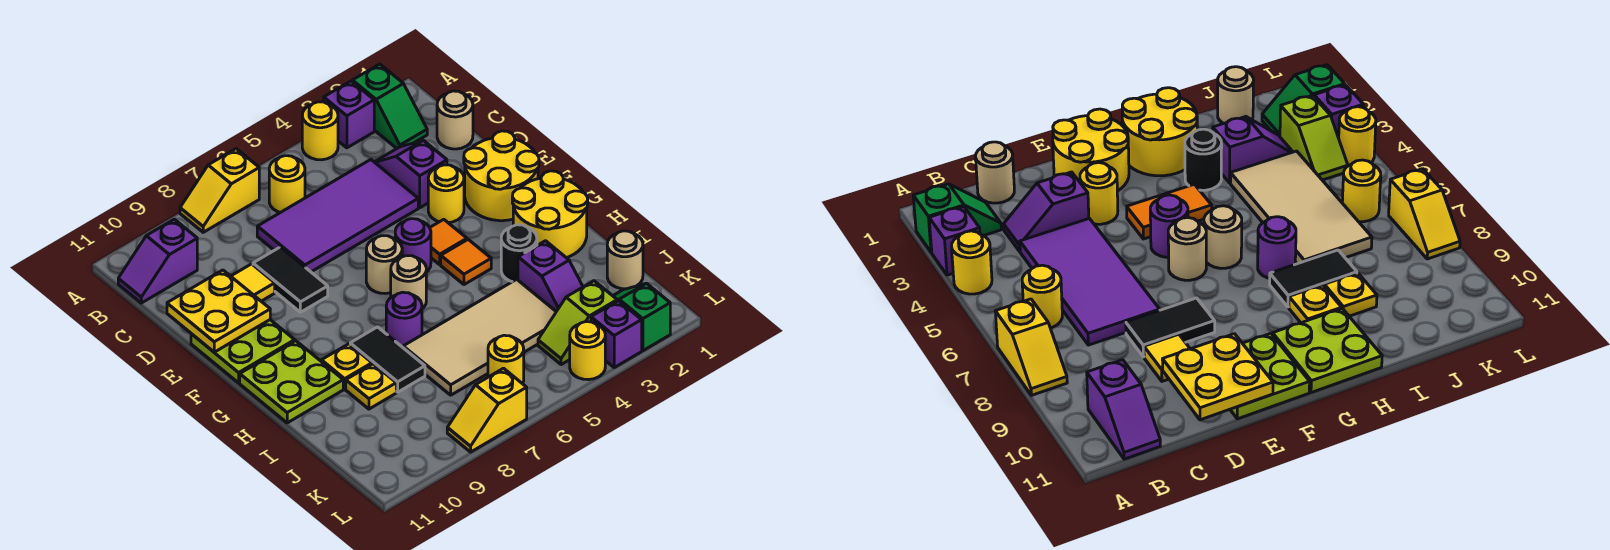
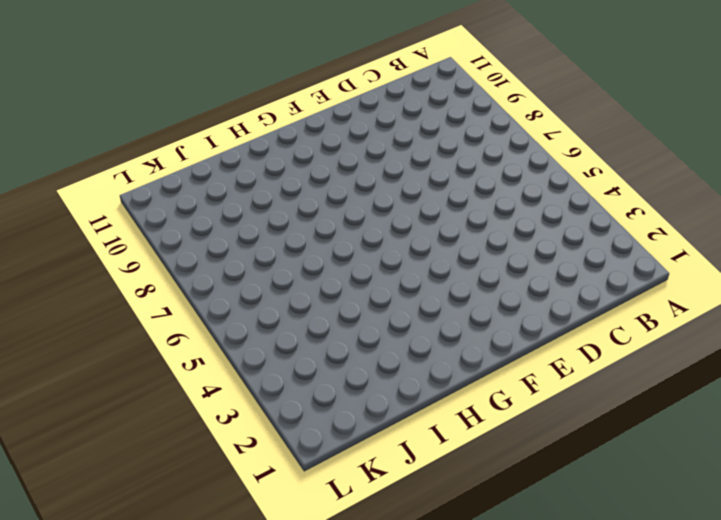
none -> green slope A2:B2 level 1 top A
none -> purple brick A3 level 1
none -> yellow round brick A4 level 1
none -> yellow slope A7:A8 level 1 top 7

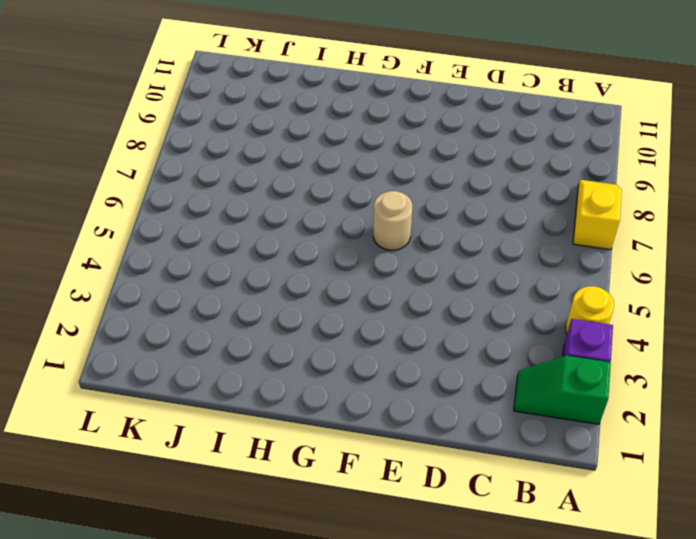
none -> yellow round brick B6 level 1
none -> purple slope B10:B11 level 1 top 10
none -> tan round brick C1 level 1
none -> purple slope C3:D3 level 1 top D

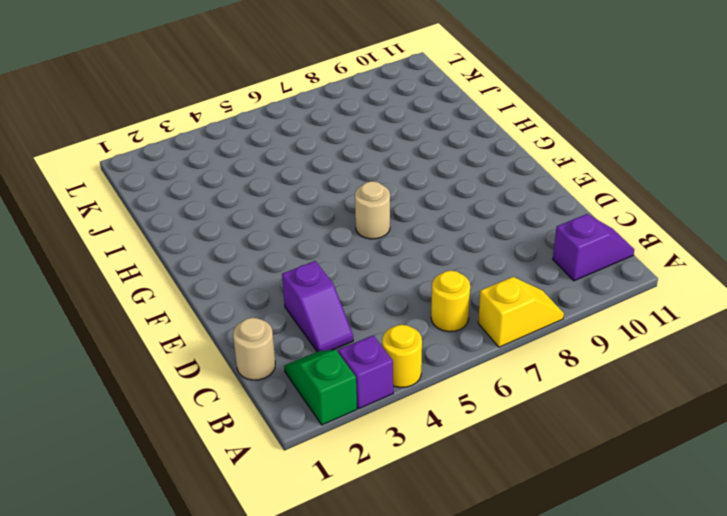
none -> purple tile C4:D7 level 1
none -> black tile D8:E8 level 1
none -> yellow tile D9 level 1
none -> yellow round brick E1:F2 level 1

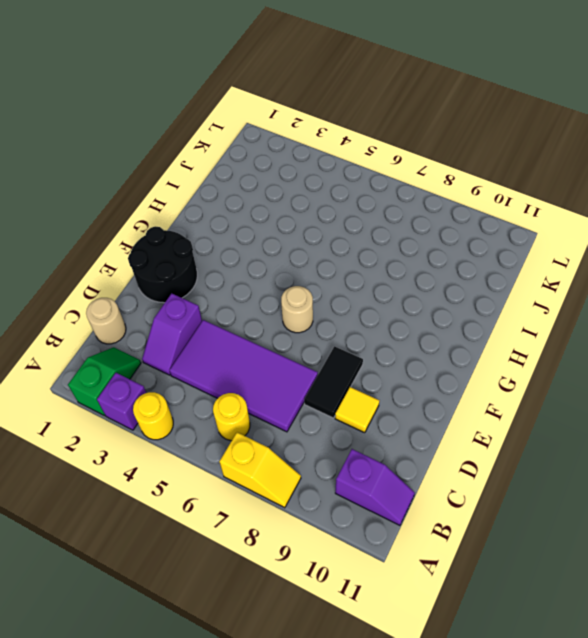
black round brick E1:F2 level 1 -> yellow round brick E1:F2 level 1
none -> yellow round brick E3 level 1
none -> lime plate E10:F11 level 1
none -> orange tile F4 level 1
none -> purple round brick F5 level 1

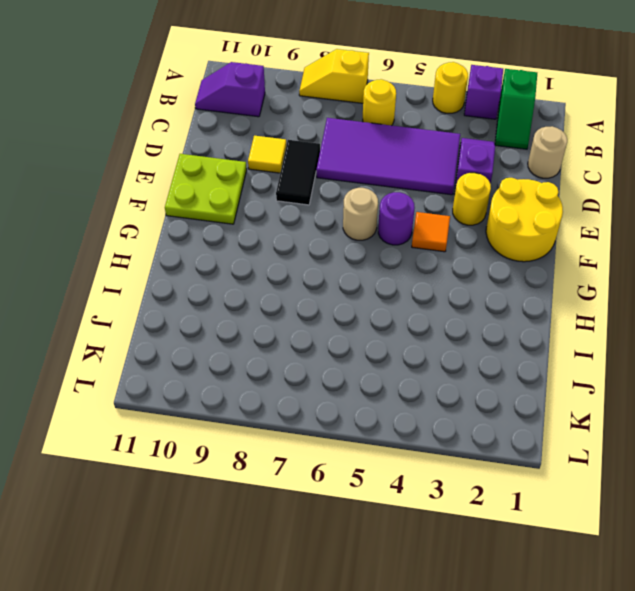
none -> yellow round brick G1:H2 level 1
none -> orange tile G4 level 1
none -> tan round brick G6 level 1
none -> lime plate G10:H11 level 1

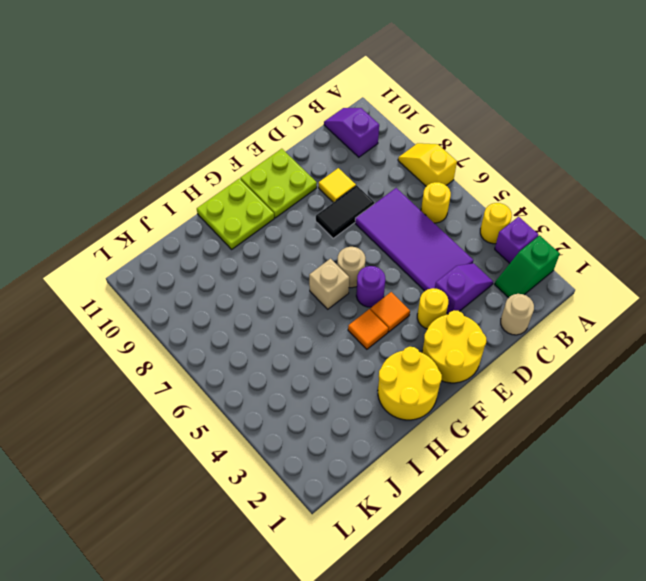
tan brick G6 level 1 -> tan round brick G6 level 1
none -> black round brick H3 level 1
none -> purple round brick H7 level 1
none -> black tile H8:I8 level 1
none -> yellow plate H9 level 1

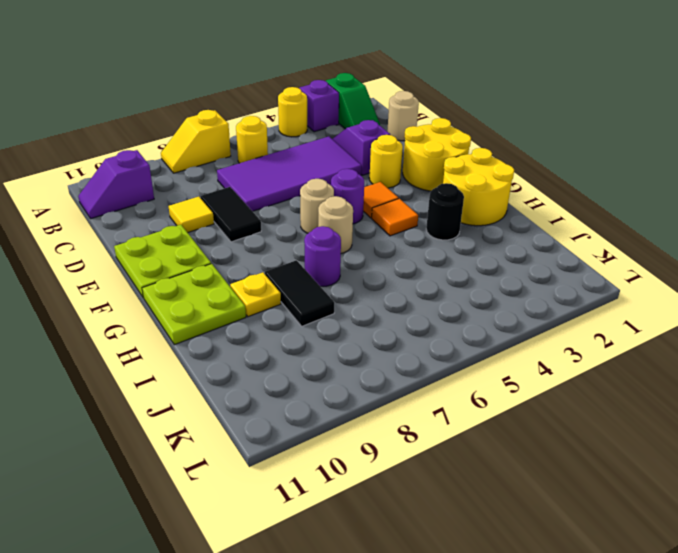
none -> purple slope I3:J3 level 1 top I
none -> tan tile I4:J7 level 1
none -> yellow plate I9 level 1
none -> tan round brick J1 level 1

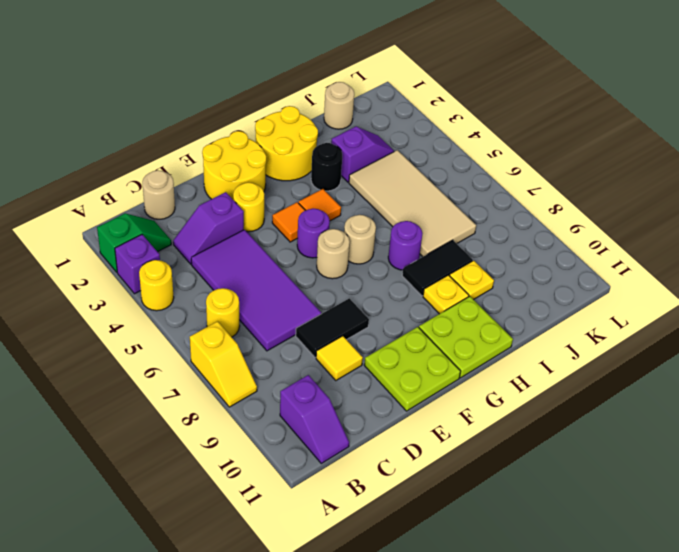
none -> green slope K2:L2 level 1 top L
none -> lime slope K3:K4 level 1 top 3
none -> yellow round brick K6 level 1
none -> purple brick L3 level 1

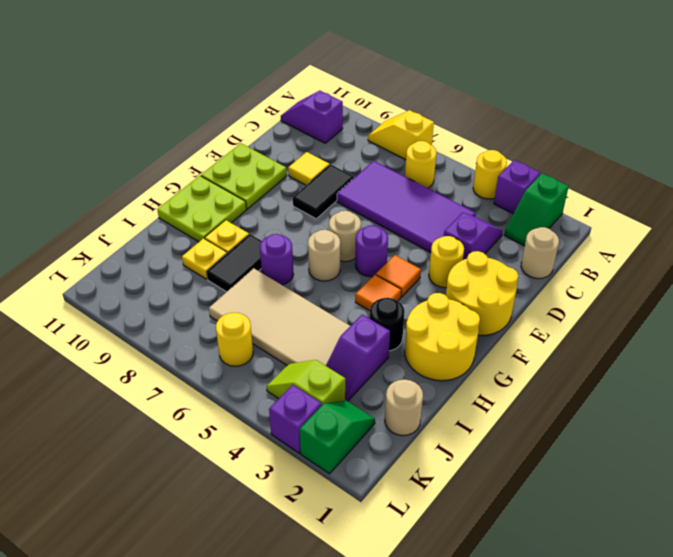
none -> yellow round brick L4 level 1
none -> yellow slope L7:L8 level 1 top 7
none -> yellow plate D10:E11 level 2

